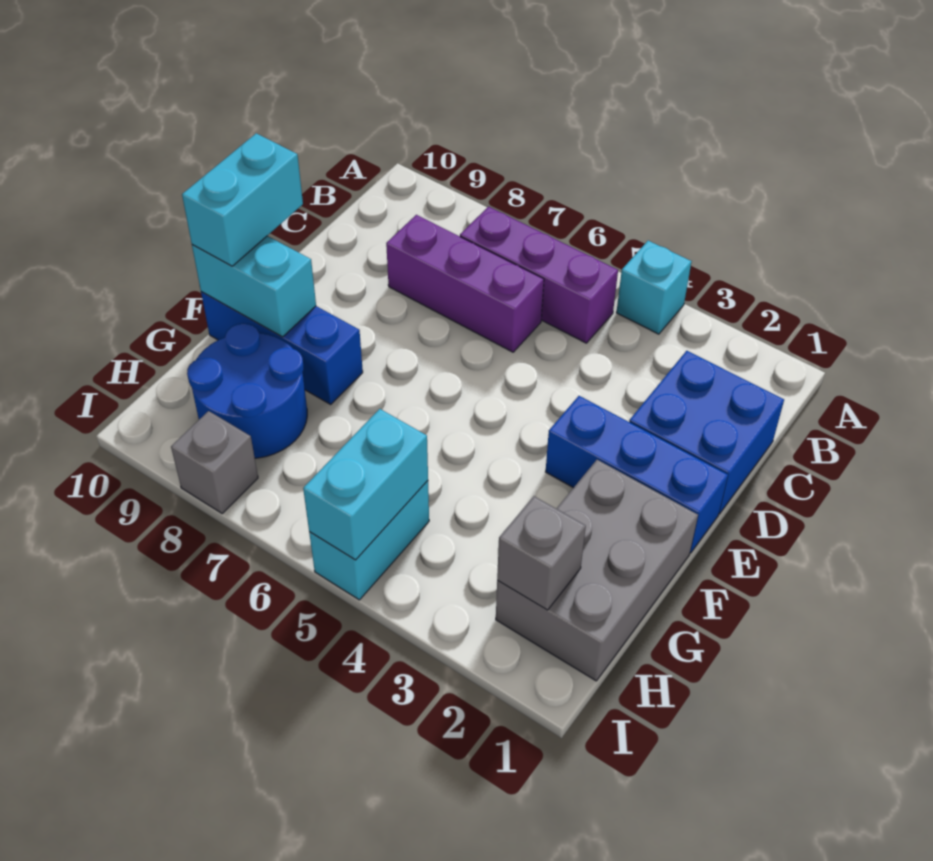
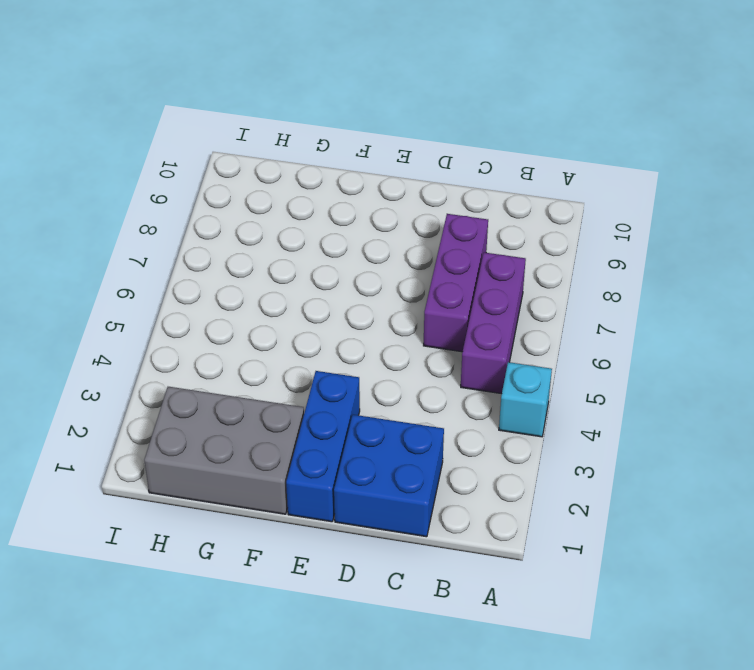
none -> blue brick F8:F10 level 1
none -> blue round brick G8:H9 level 1
none -> cyan brick H5:I5 level 1

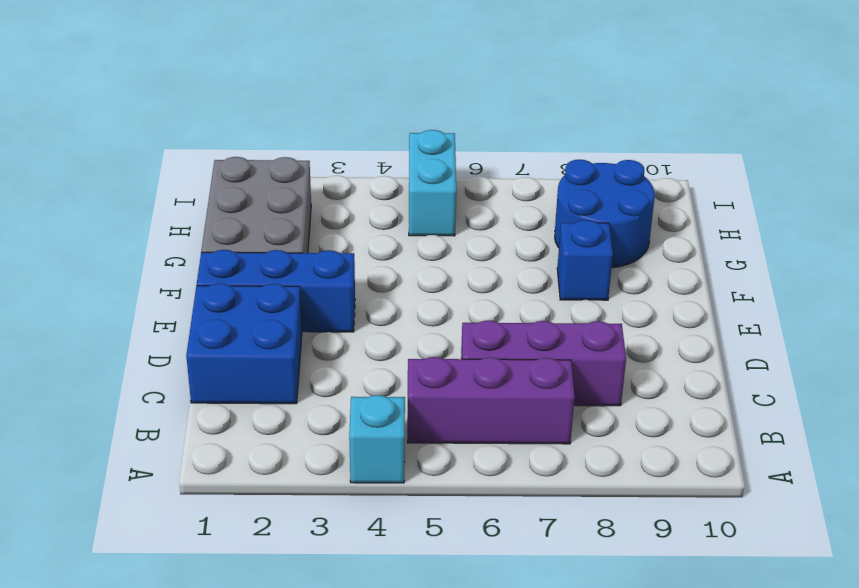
blue brick F8 level 1 -> blue brick F8:F10 level 1
none -> grey brick I8 level 1
none -> cyan brick F9:F10 level 2
none -> grey brick H2 level 2

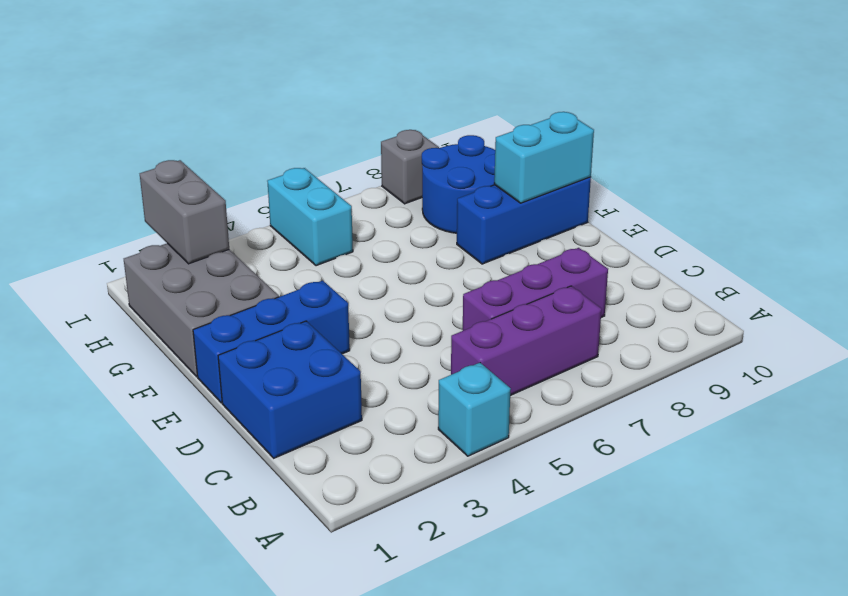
grey brick H2:I2 level 2 -> grey brick H2 level 2
none -> cyan brick H5:I5 level 2
none -> cyan brick E10:F10 level 3

